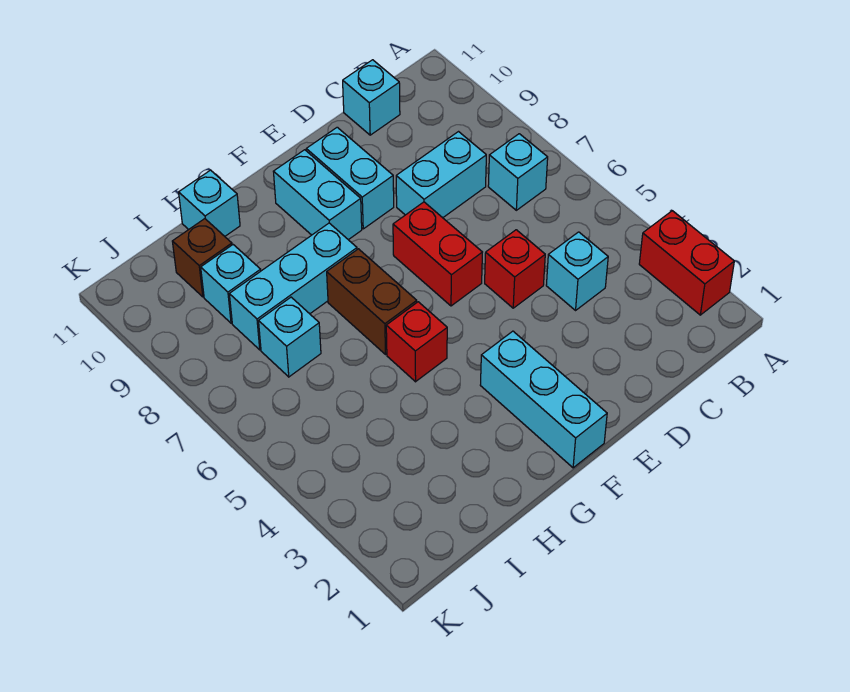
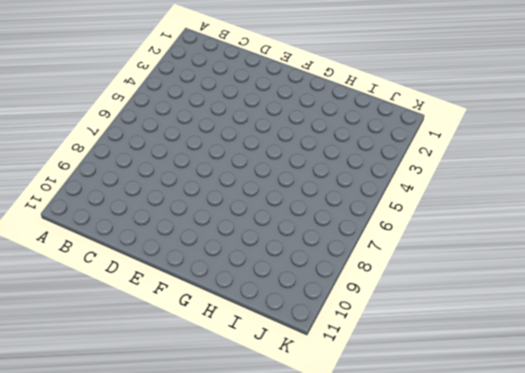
none -> red brick A2:A3 level 1
none -> cyan brick B7 level 1
none -> cyan brick C4 level 1

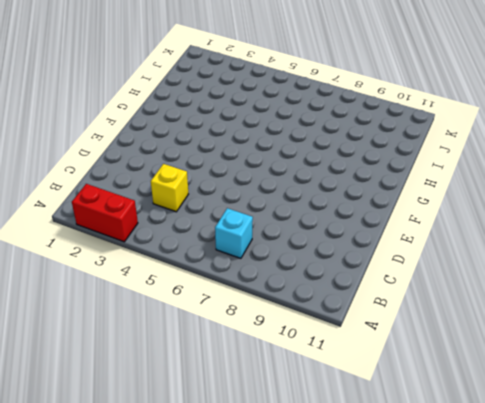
yellow brick C4 level 1 -> cyan brick C4 level 1
none -> cyan brick C8:D8 level 1
none -> cyan brick C11 level 1
none -> red brick D5 level 1

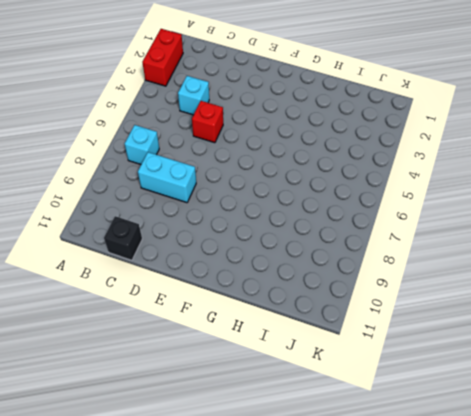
black brick C11 level 1 -> cyan brick C11 level 1
none -> red brick E6:E7 level 1
none -> cyan brick E9:E10 level 1
none -> cyan brick F1:F3 level 1

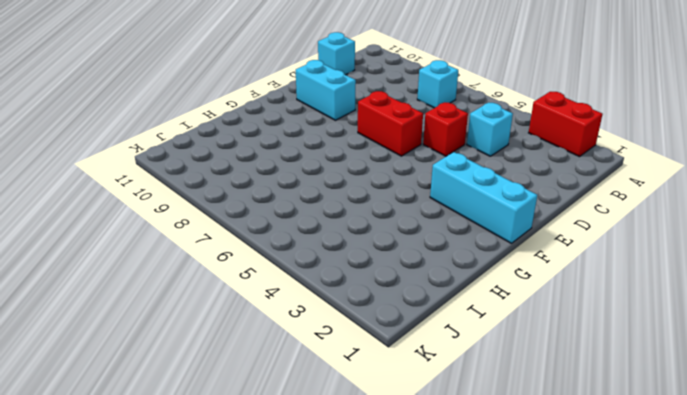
none -> cyan brick C8:D8 level 1
none -> cyan brick F9:F10 level 1
none -> red brick G5 level 1

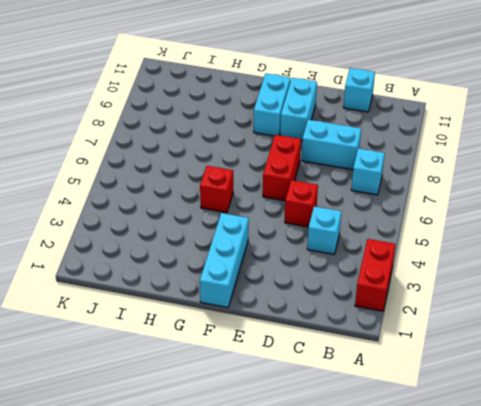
none -> brown brick G6:G7 level 1
none -> cyan brick G8:I8 level 1
none -> cyan brick H11 level 1

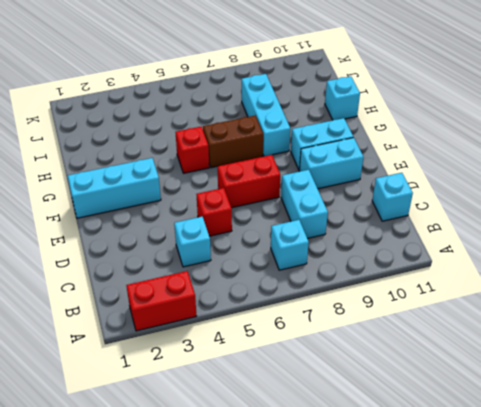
none -> cyan brick I7 level 1
none -> cyan brick I9 level 1
none -> brown brick I10 level 1

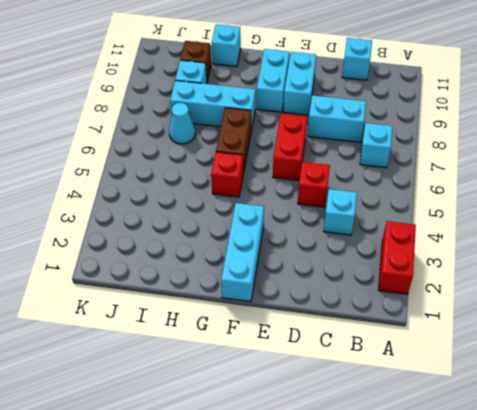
cyan cone I7 level 1 -> cyan brick I7 level 1

